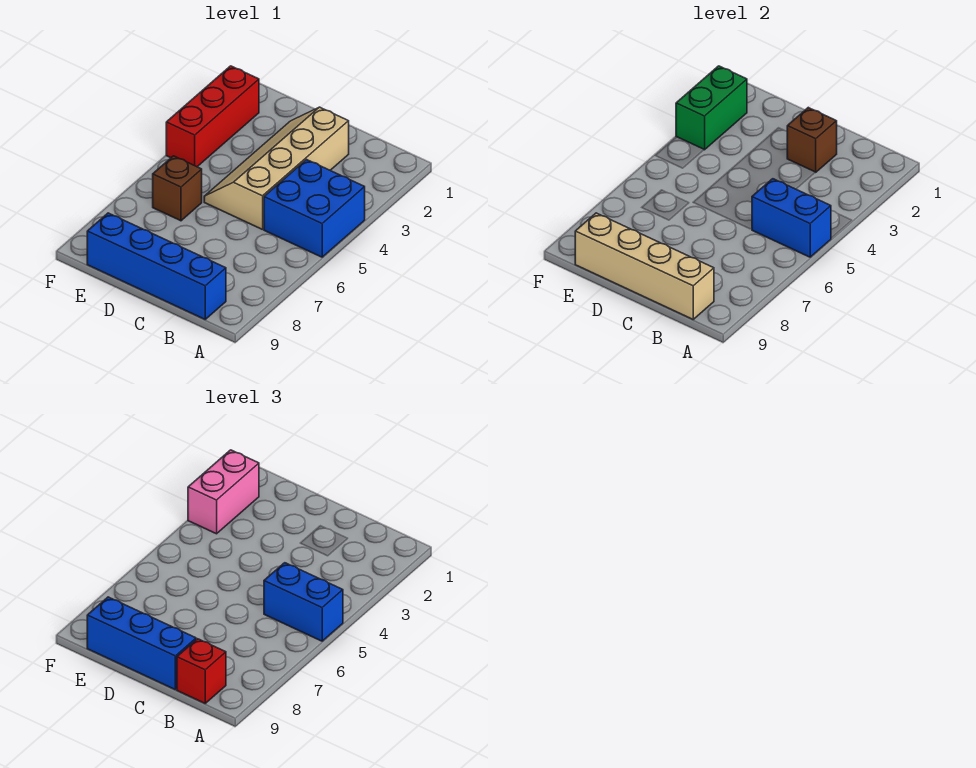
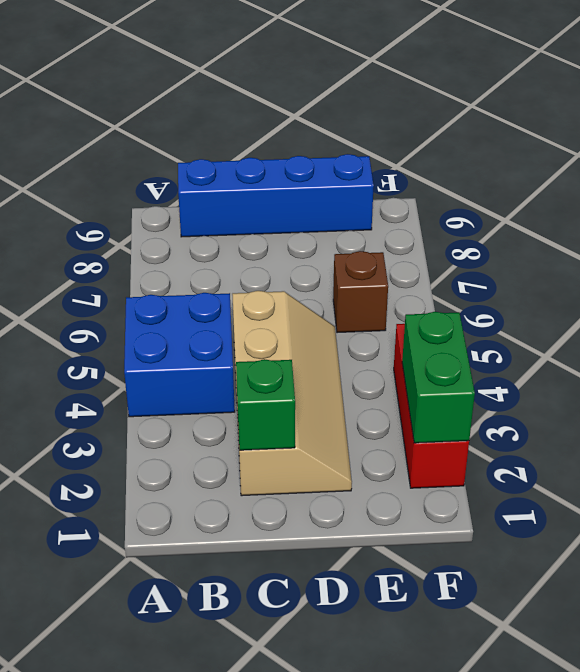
green brick C2 level 2 -> brown brick C2 level 2
none -> blue brick A5:B5 level 2
none -> tan brick B9:E9 level 2
none -> blue brick A5:B5 level 3

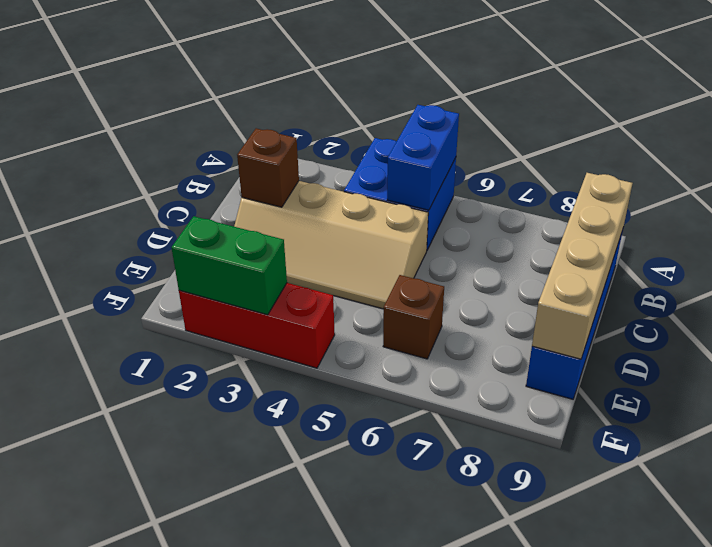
none -> blue brick A5:B5 level 3
none -> red brick B9 level 3
none -> blue brick C9:E9 level 3

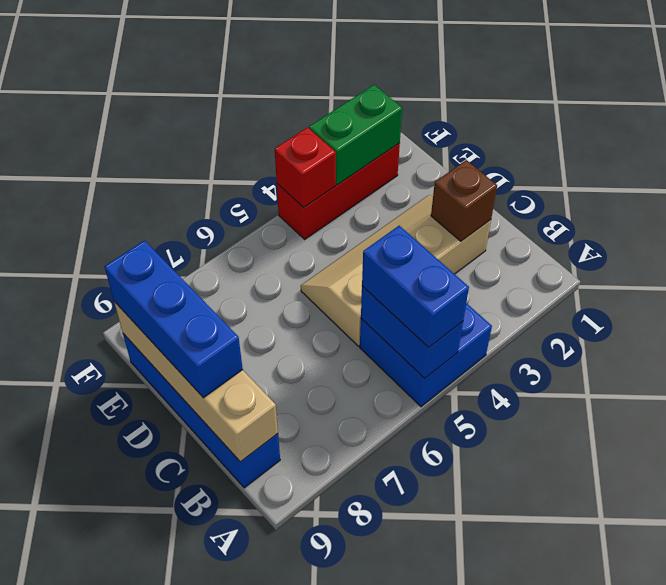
red brick F4 level 2 -> red brick B9 level 3
none -> brown brick E6 level 1
none -> pink brick F2:F3 level 3

